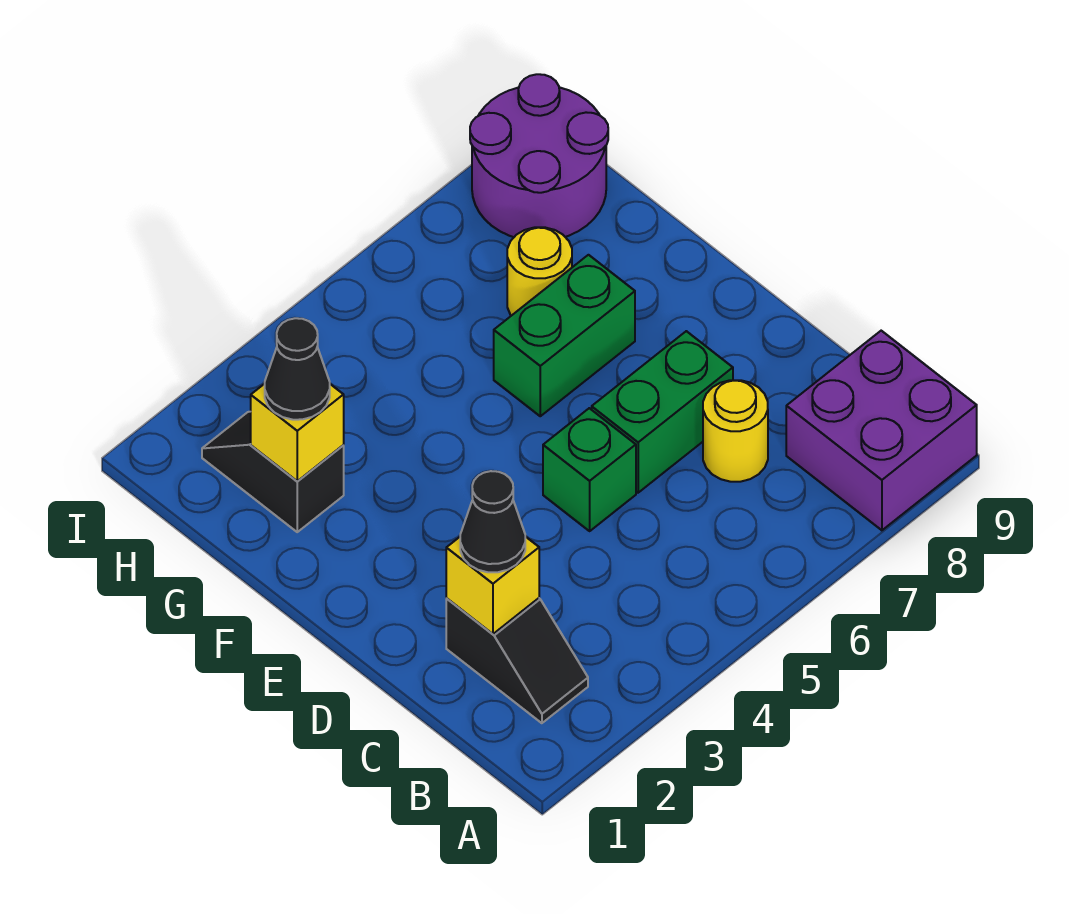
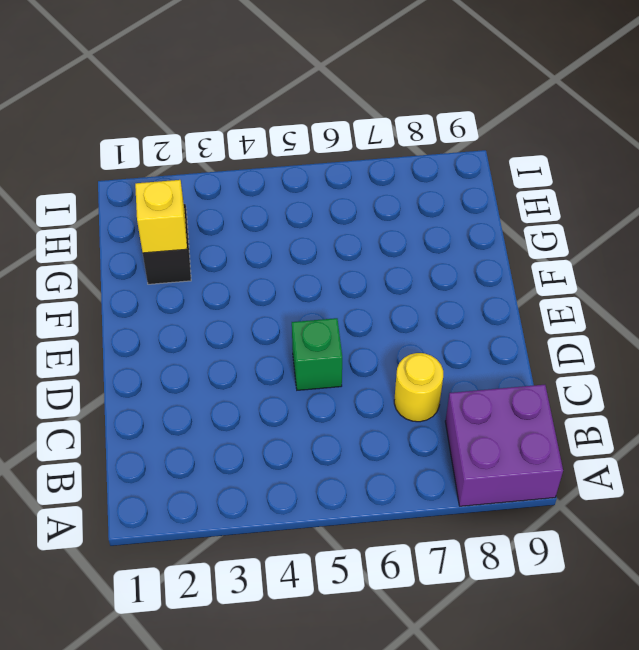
none -> black slope B2:C2 level 1 top C
none -> green brick D6:D7 level 1
none -> green brick F6:F7 level 1

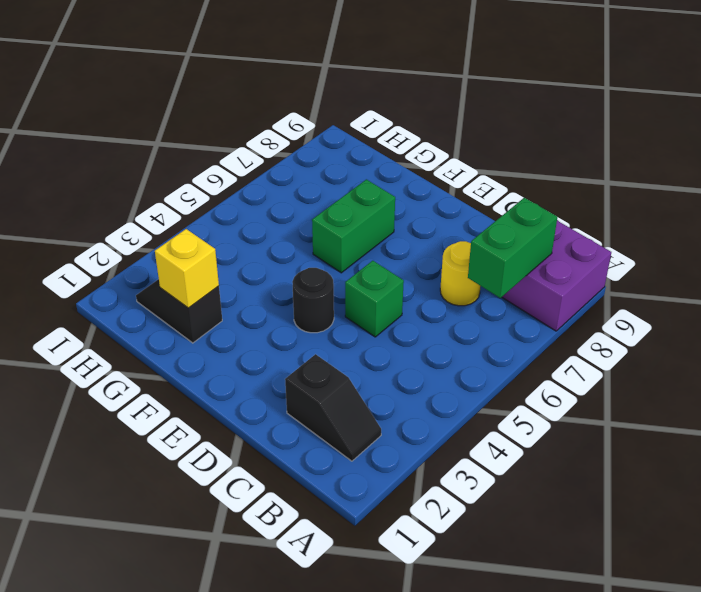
green brick B7:B8 level 2 -> green brick D6:D7 level 1
black round brick E4 level 1 -> none
none -> yellow round brick G7 level 1
none -> purple round brick H8:I9 level 1
none -> yellow brick C2 level 2

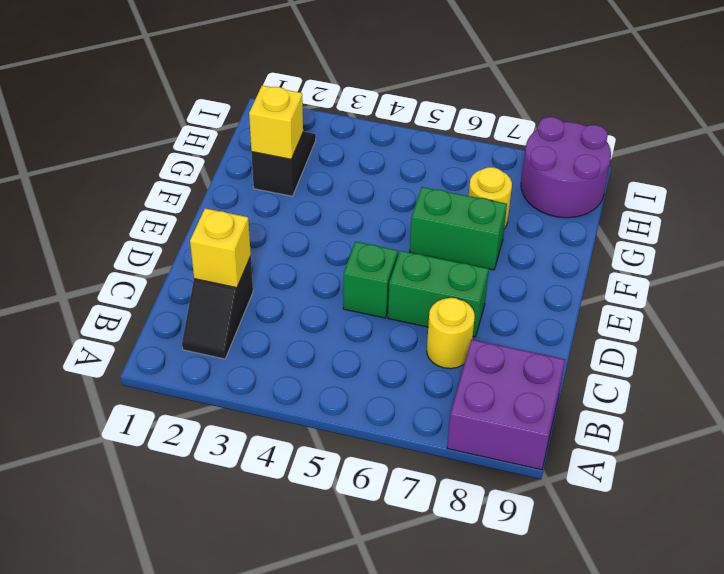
none -> black cone C2 level 3
none -> black cone G2 level 3

